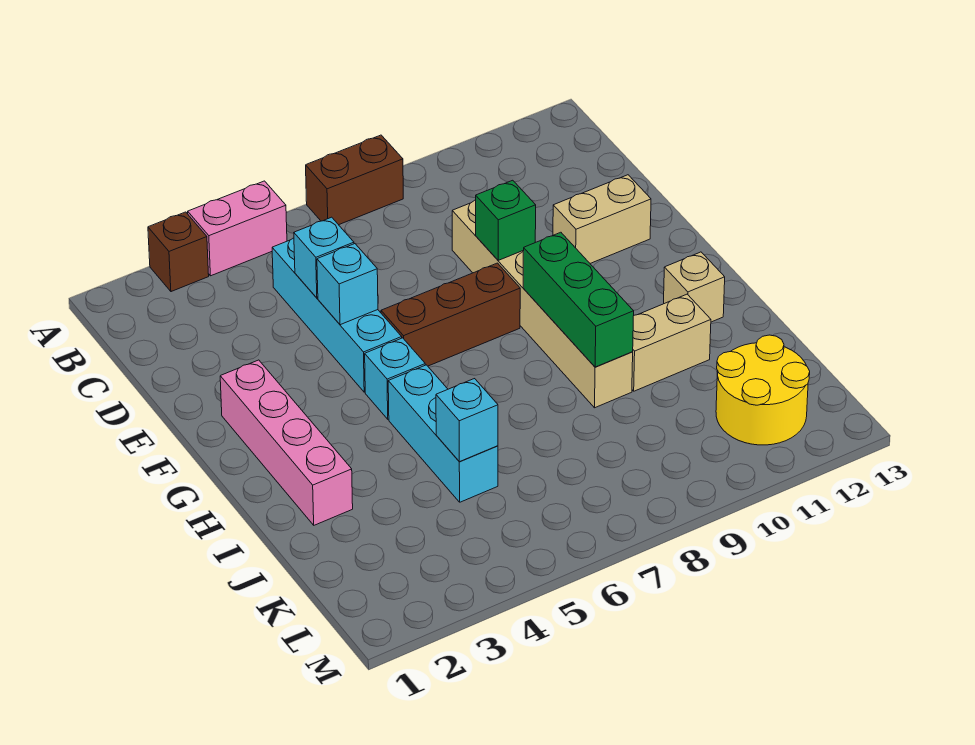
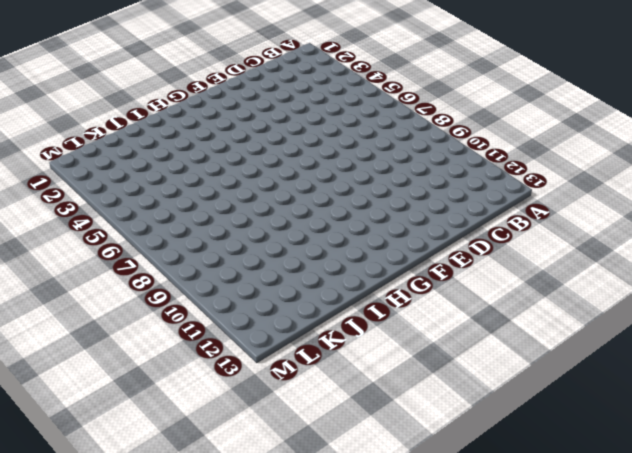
none -> brown brick A3 level 1
none -> pink brick A4:A5 level 1
none -> brown brick A7:A8 level 1

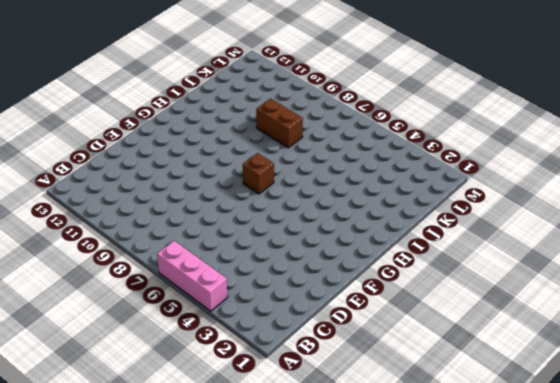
pink brick A4:A6 level 1 -> pink brick A4:A5 level 1
brown brick G7 level 1 -> brown brick A3 level 1
brown brick J8:J9 level 1 -> brown brick A7:A8 level 1
none -> cyan brick C5:F5 level 1
none -> tan brick D9:I9 level 1
none -> tan brick E11:E12 level 1

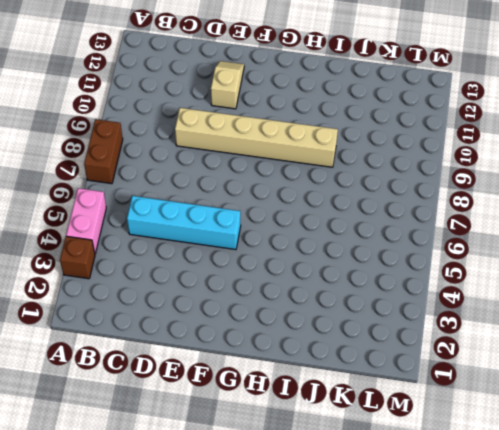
tan slope E11:E12 level 1 top 11 -> tan brick E11:E12 level 1
none -> pink brick F2:I2 level 1
none -> brown brick F6:F8 level 1
none -> cyan brick G5 level 1

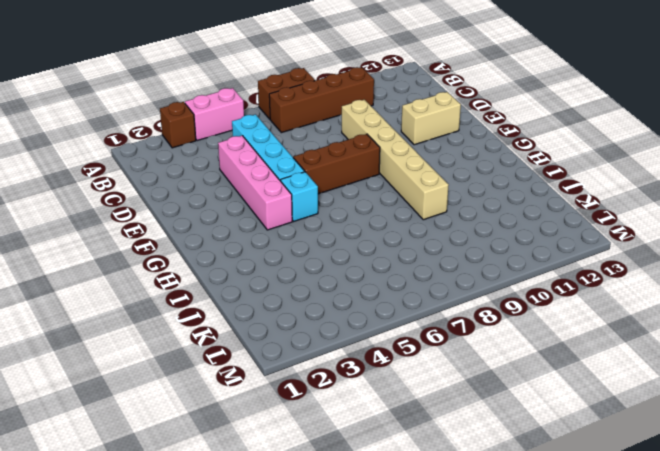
brown brick B7:B10 level 1 -> none
pink brick D4:G4 level 1 -> pink brick F2:I2 level 1
none -> cyan brick H5:J5 level 1
none -> tan brick H12 level 1
none -> tan brick I10:I11 level 1

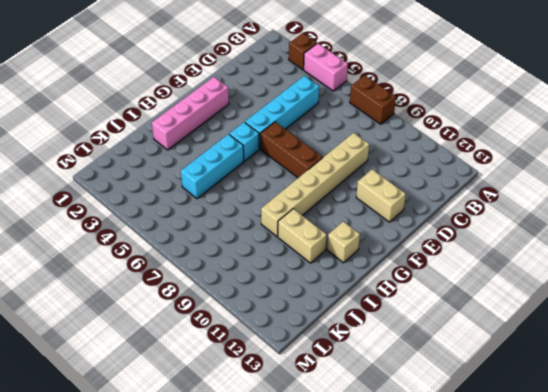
none -> yellow round brick K11:L12 level 1
none -> cyan brick D5 level 2
none -> cyan brick E5 level 2

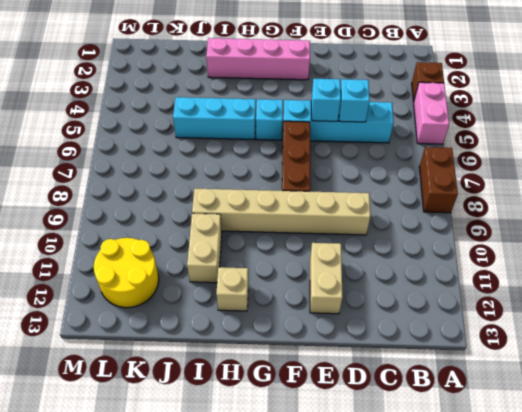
none -> green brick E9 level 2
none -> green brick G9:I9 level 2
none -> cyan brick J5 level 2

